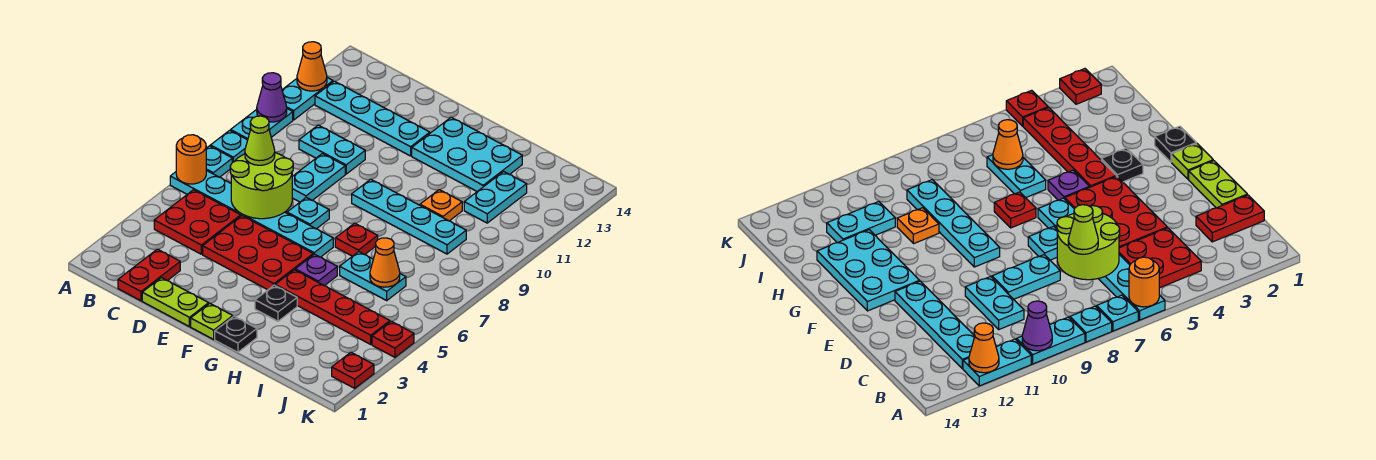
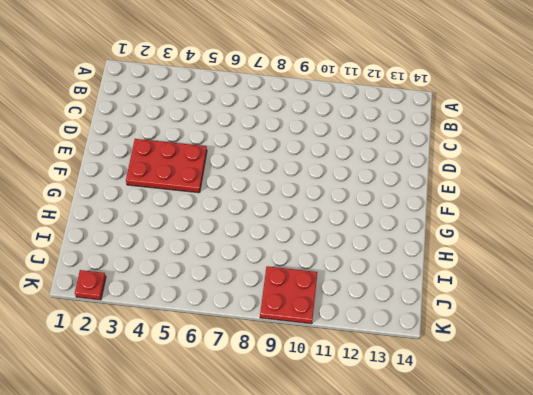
red plate E3:F5 level 1 -> red plate D4:F5 level 1
red plate J9:K10 level 1 -> red plate B4:C5 level 1
none -> cyan plate A6:F6 level 1
none -> cyan plate A7 level 1
none -> cyan plate A8 level 1
none -> cyan plate A9:A10 level 1

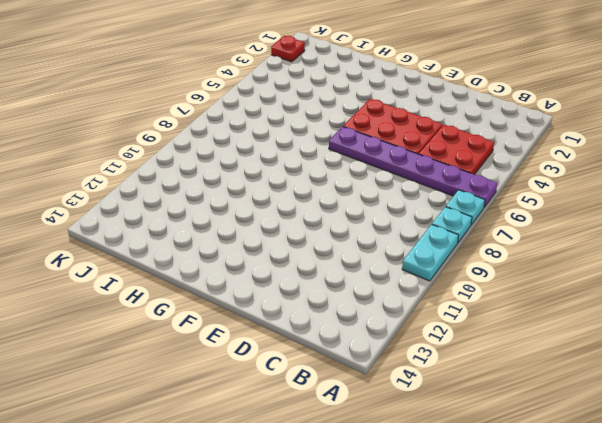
purple plate A6:F6 level 1 -> cyan plate A6:F6 level 1
none -> cyan plate A11:A12 level 1
none -> cyan plate B12:E12 level 1
none -> red plate C1:C2 level 1
none -> cyan plate C10:D10 level 1

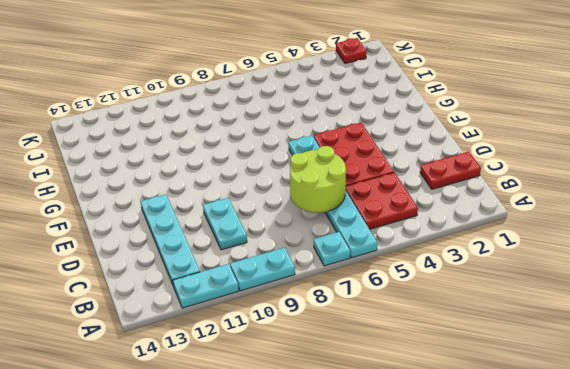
none -> cyan plate A8 level 1
none -> lime plate D1:E1 level 1
none -> cyan plate D8:D9 level 1
none -> cyan plate E7 level 1

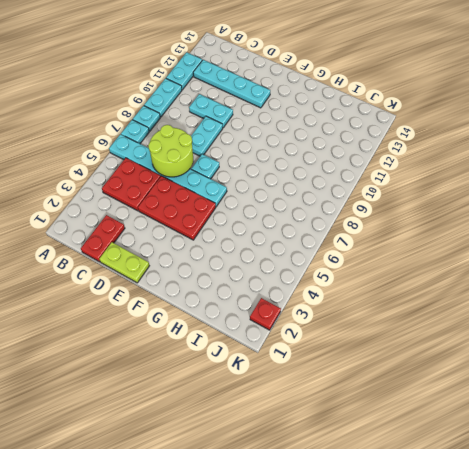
none -> lime plate F1 level 1
none -> cyan plate F9:I9 level 1
none -> cyan plate F12:H13 level 1
none -> black plate G1 level 1

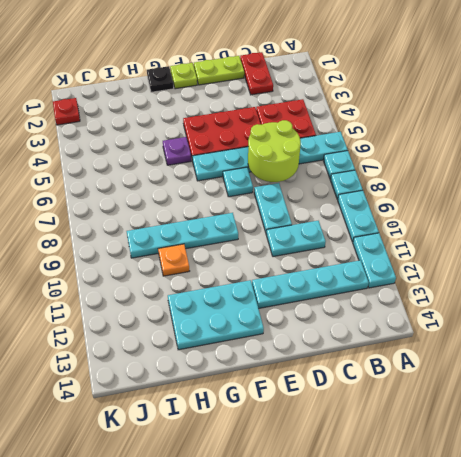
none -> black plate G3 level 1
none -> red plate G4:J4 level 1
none -> red plate G7 level 1
none -> cyan plate H6:I6 level 1

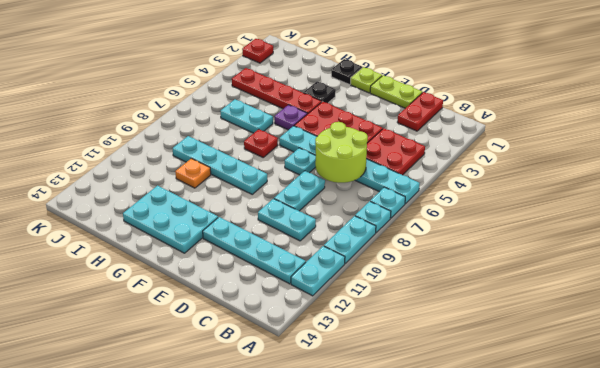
none -> cyan plate I11:I12 level 1
none -> red plate K4 level 1
none -> orange round brick A6 level 2
none -> purple cone A10 level 2

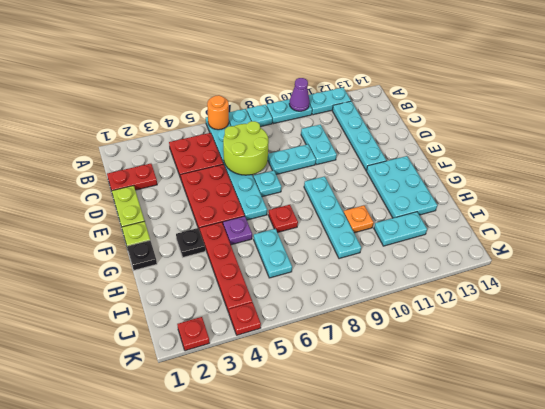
none -> orange cone A12 level 2
none -> orange cone I6 level 2
none -> lime cone C7 level 3

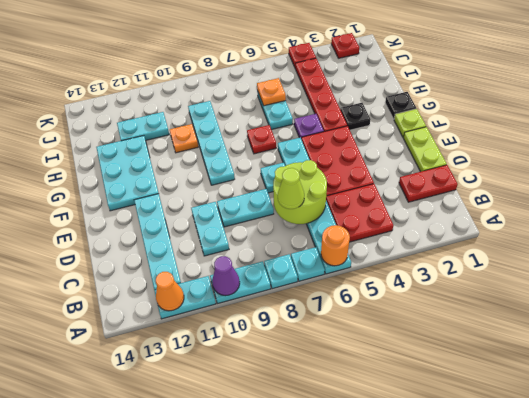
orange plate I6 level 2 -> orange cone I6 level 2

